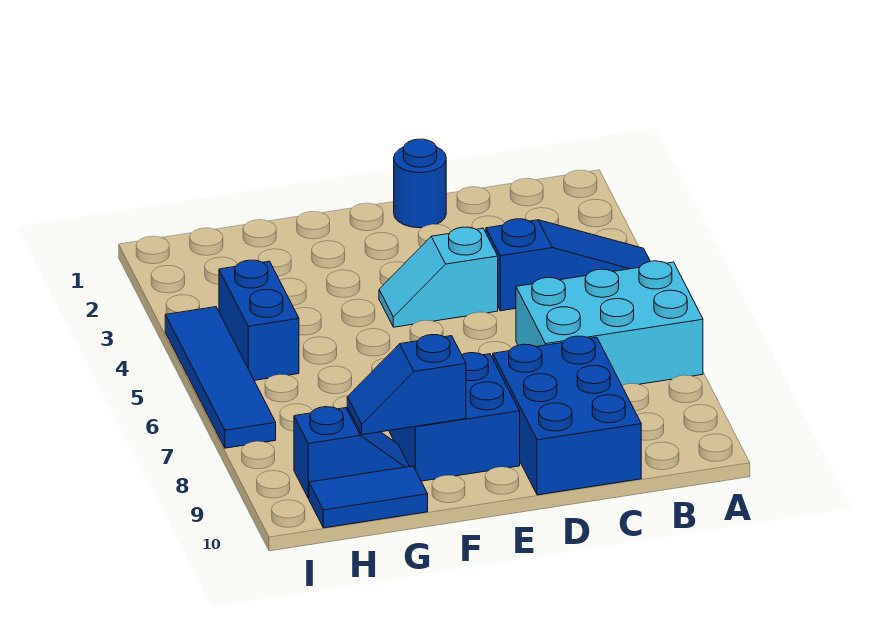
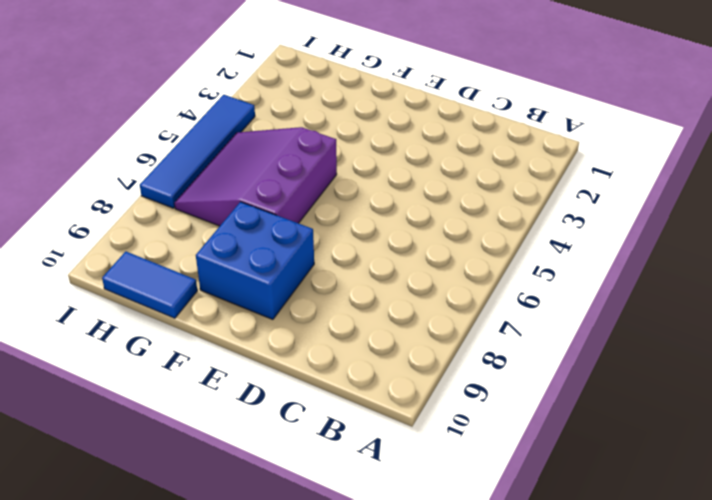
purple slope F5:H7 level 1 top F -> blue brick H4:H5 level 1
none -> blue slope A4:C4 level 1 top C
none -> cyan brick A6:C7 level 1

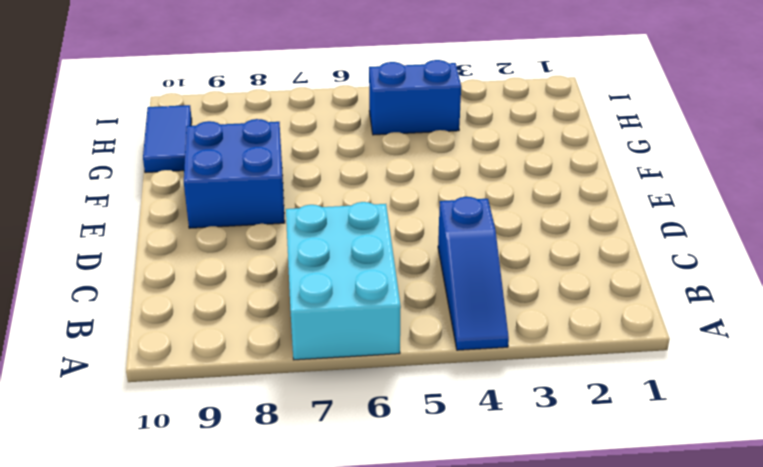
none -> blue brick C8:D10 level 1
none -> blue round brick D1 level 1

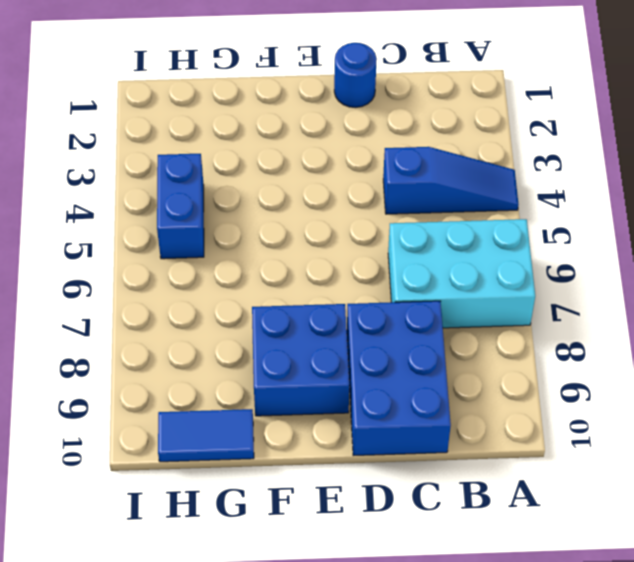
none -> cyan slope D4:E4 level 1 top D
none -> blue slope G9:H9 level 1 top H

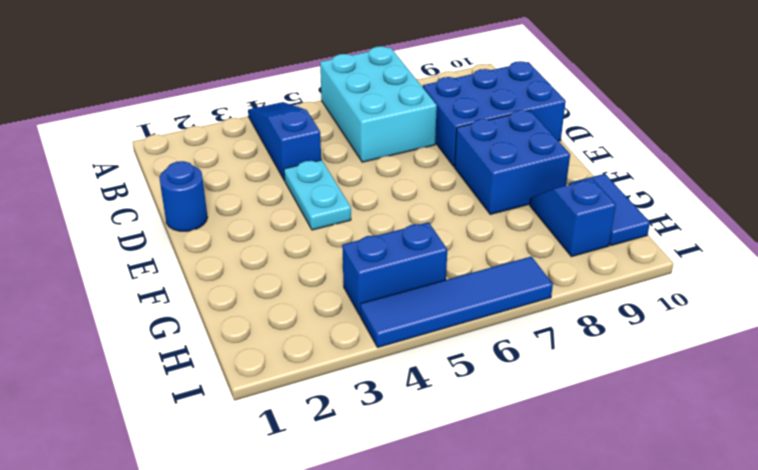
cyan plate D4:E4 level 1 -> cyan slope D4:E4 level 1 top D
none -> blue slope F9:G9 level 2 top F

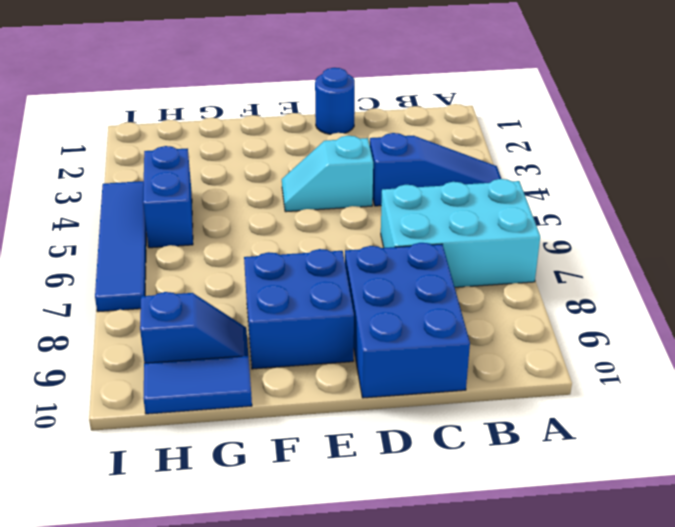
none -> blue slope F9:G9 level 2 top F

